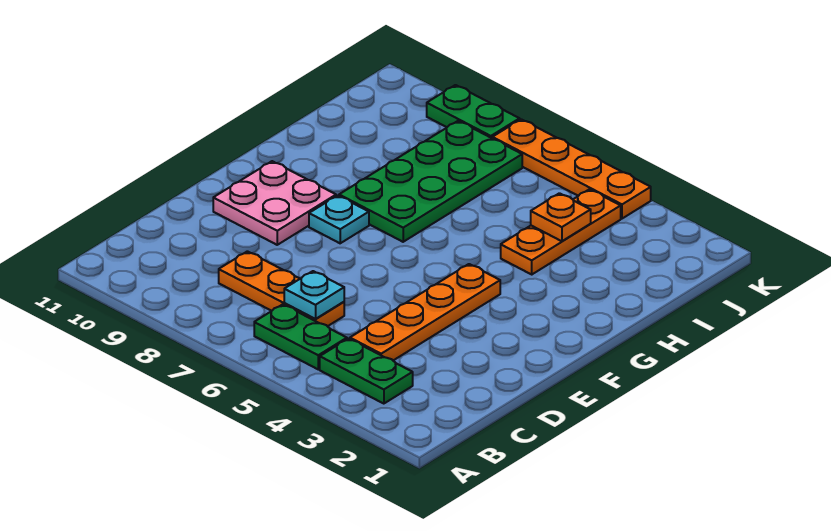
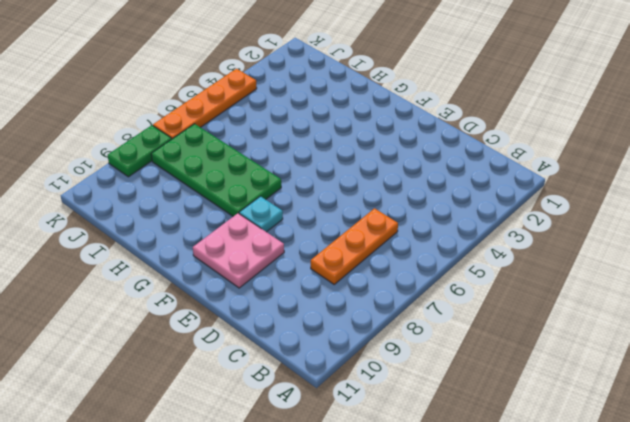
none -> green plate B3:B4 level 1
none -> green plate B5:B6 level 1
none -> orange plate C4:F4 level 1

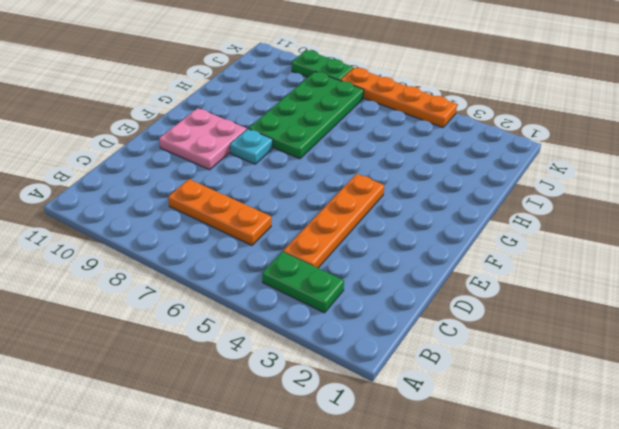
none -> green plate B5:B6 level 1
none -> orange plate H4:J4 level 1
none -> cyan plate C6 level 2

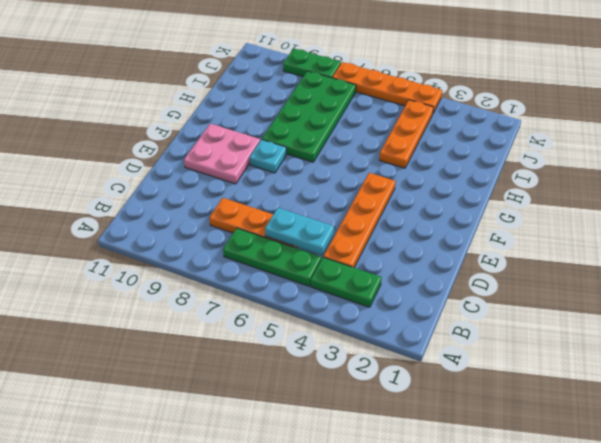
green plate B5:B7 level 1 -> green plate B5:B6 level 1
cyan plate C5:C6 level 2 -> cyan plate C6 level 2
none -> orange plate I4 level 2

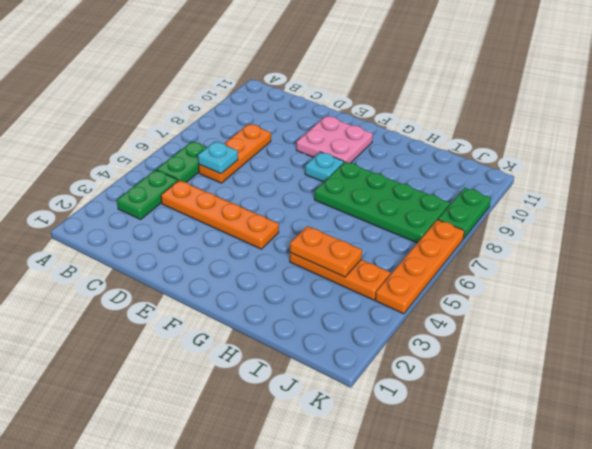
orange plate H4:I4 level 2 -> orange plate I4 level 2

